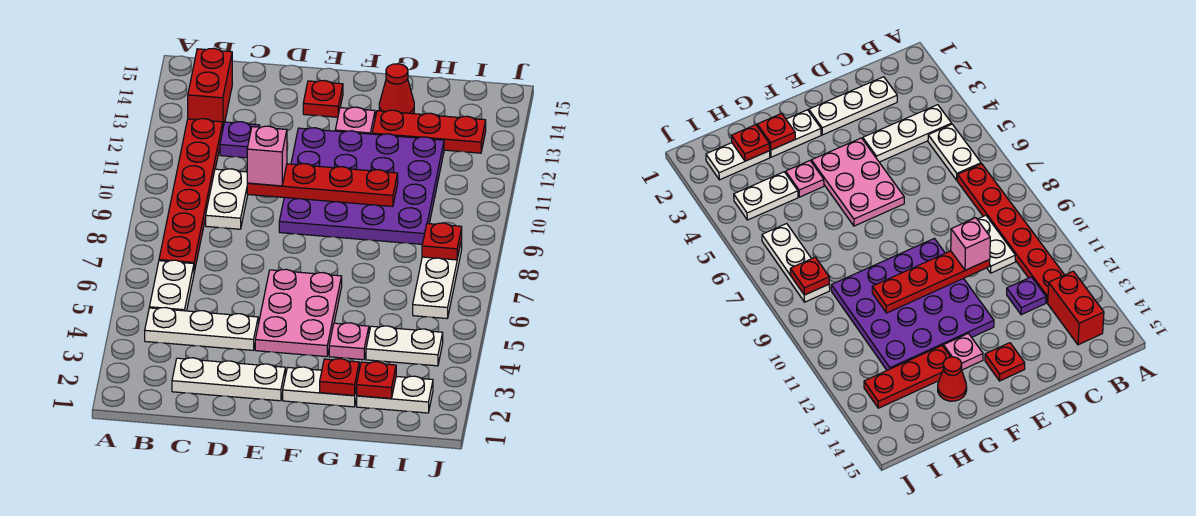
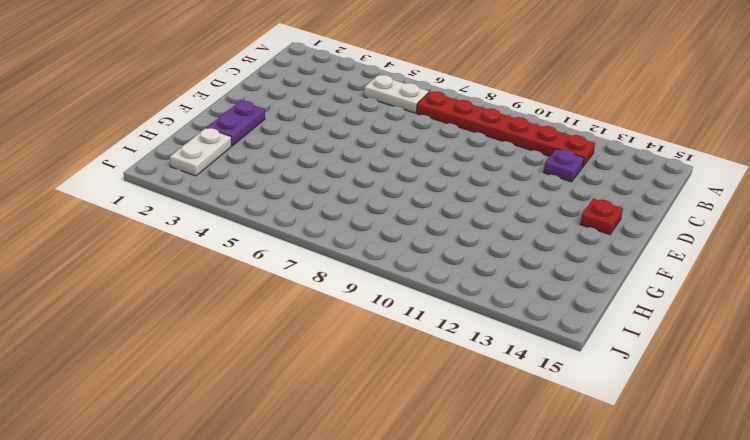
purple plate F2:G2 level 1 -> white plate F2:G2 level 1
none -> white plate B4:D4 level 1
none -> red brick B13:B14 level 1
none -> white plate C2:E2 level 1

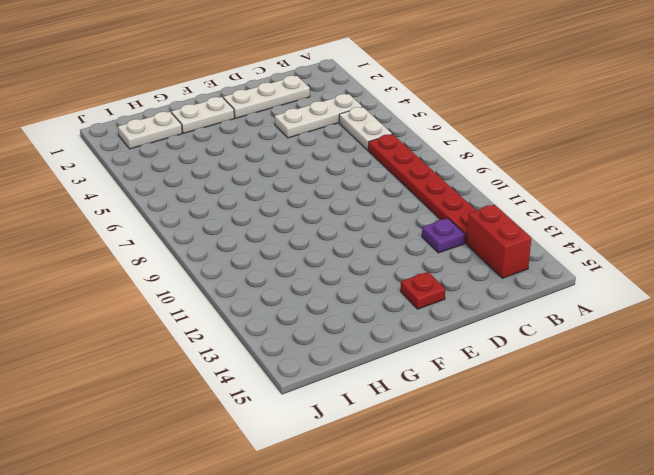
none -> white plate C9:C10 level 1
none -> pink plate E4:F6 level 1
none -> purple plate E9:H12 level 1

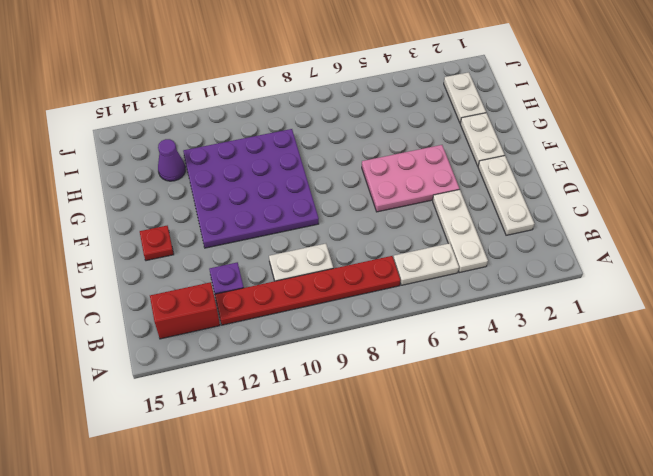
purple cone H13 level 1 -> red plate G13:I13 level 1
none -> pink plate F13 level 1
none -> pink plate G4 level 1
none -> red cone G14 level 1

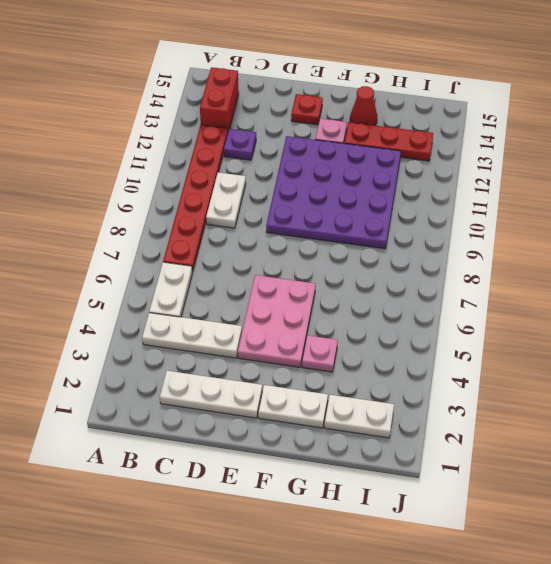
none -> white plate H4:I4 level 1
none -> white plate I6:I8 level 1
none -> red plate D10:G10 level 2

